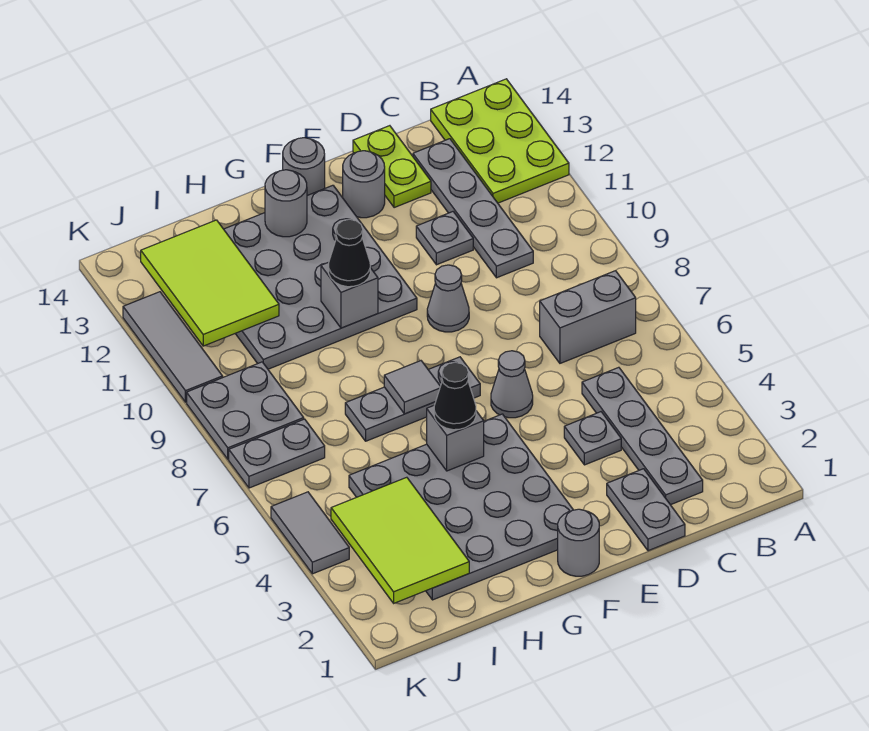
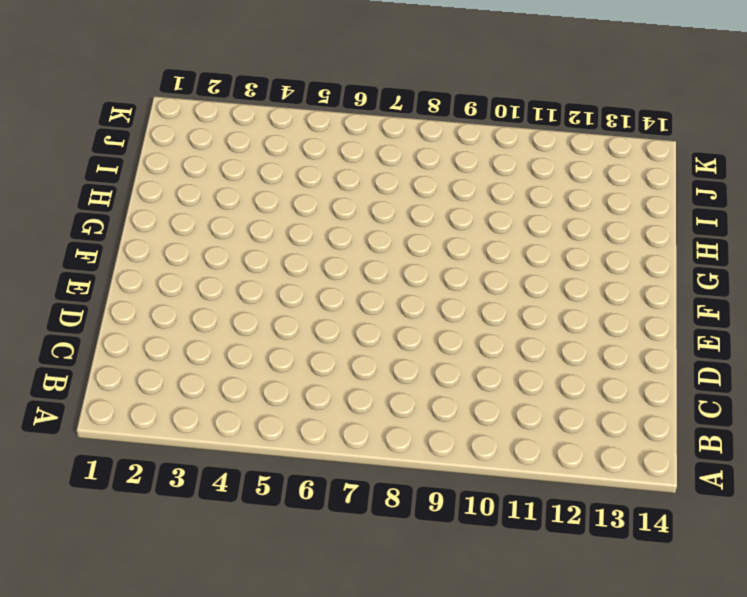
none -> lime plate A12:B14 level 1
none -> grey brick B7:C7 level 1
none -> grey plate C2:C5 level 1

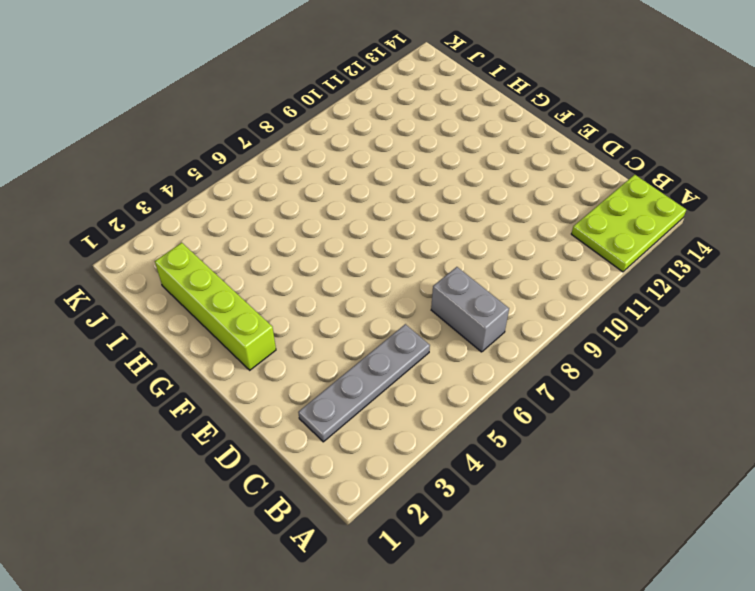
lime brick F2:I2 level 1 -> grey plate F2:I5 level 1
none -> grey plate C10:C13 level 1
none -> grey plate D1:D2 level 1
none -> grey plate D4 level 1

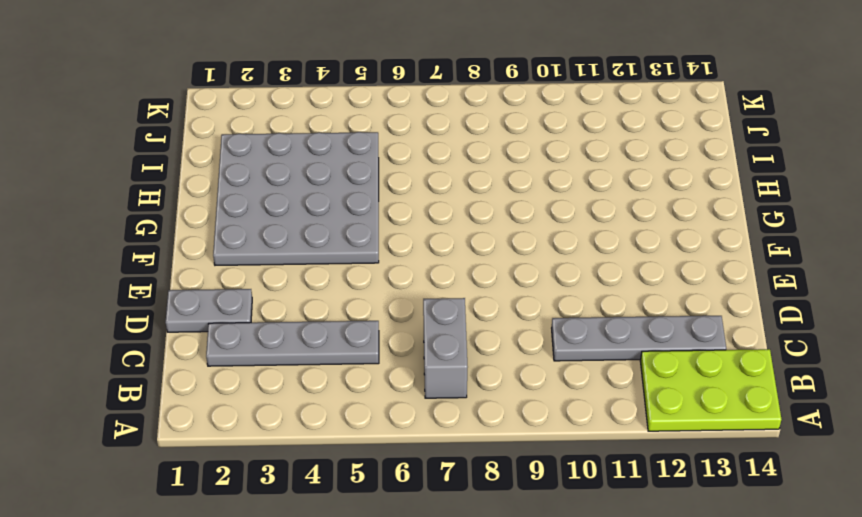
none -> grey plate D4 level 1
none -> grey plate D11 level 1
none -> lime plate D13:D14 level 1

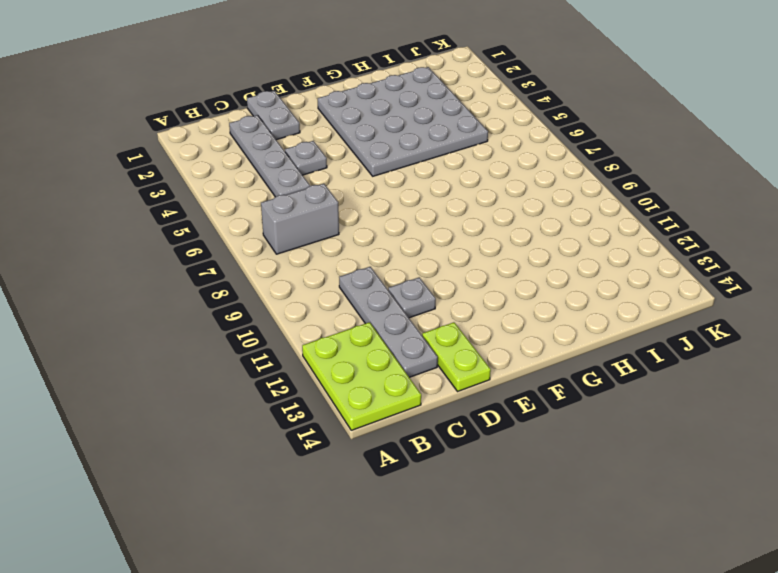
none -> grey cone E6 level 1
none -> grey cone E9 level 1
none -> grey round brick E13 level 1

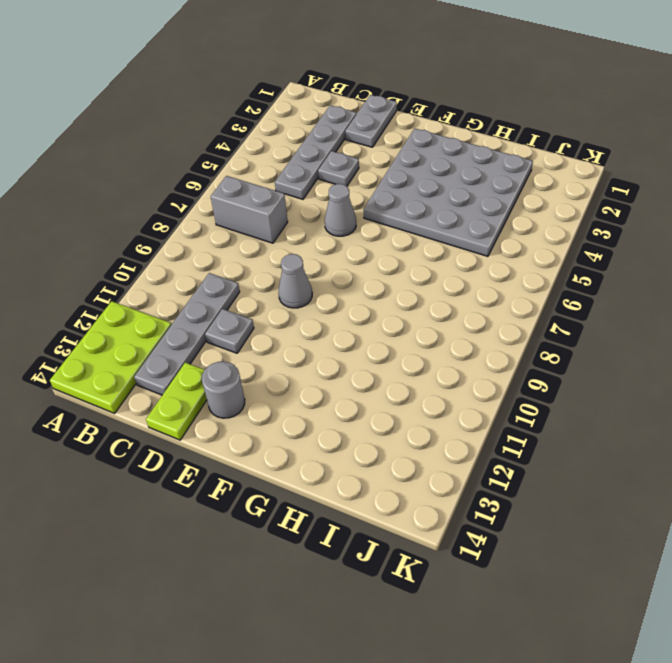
none -> grey round brick F1 level 1
none -> grey plate F7:H7 level 1
none -> grey plate F10:I13 level 1

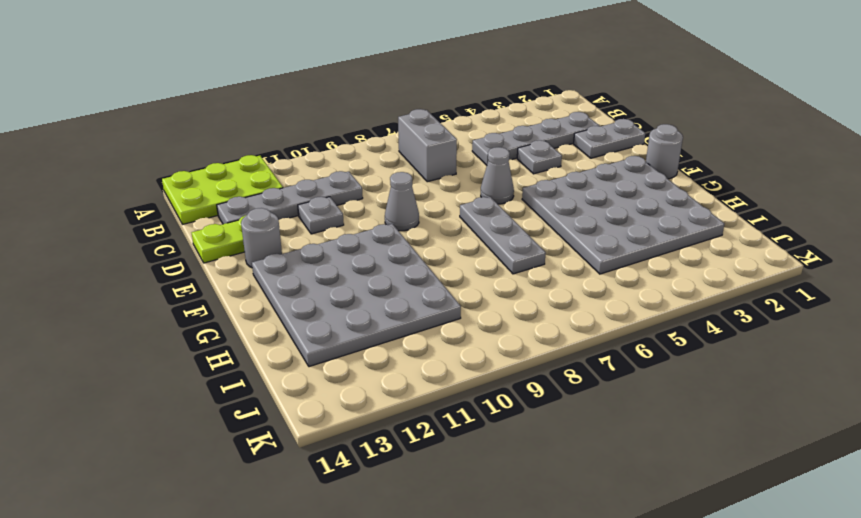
none -> grey round brick F14 level 1
none -> grey plate J7:K7 level 1
none -> grey plate J8:K9 level 1

